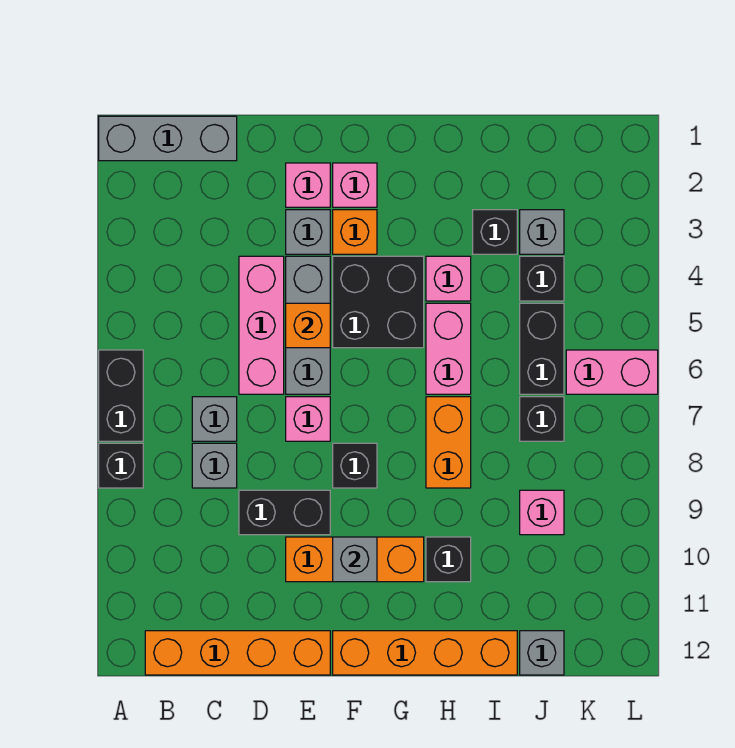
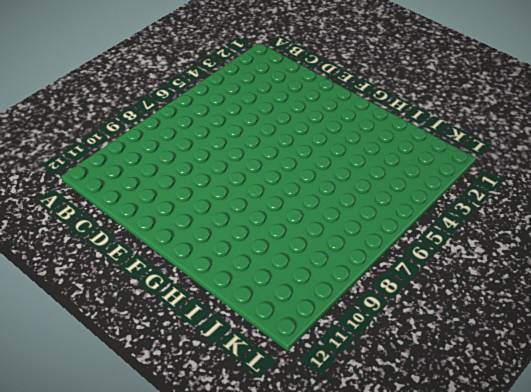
none -> grey brick A1:C1 level 1
none -> black brick A6:A7 level 1
none -> black brick A8 level 1
none -> orange brick B12:E12 level 1

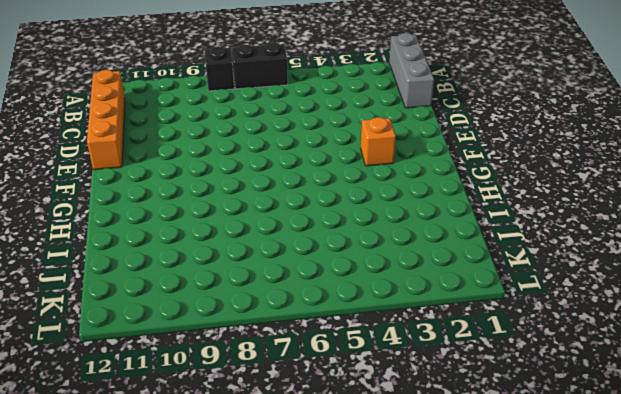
none -> grey brick C7 level 1
none -> grey brick C8 level 1
none -> pink brick D4:D6 level 1
none -> black brick D9:E9 level 1

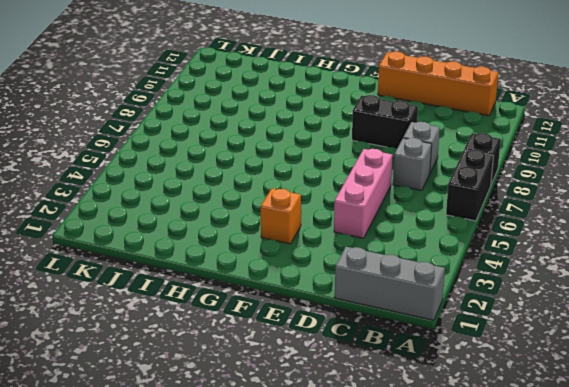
none -> pink brick E2 level 1
none -> grey brick E3 level 1
none -> grey brick E4:E6 level 1
none -> pink brick E7 level 1

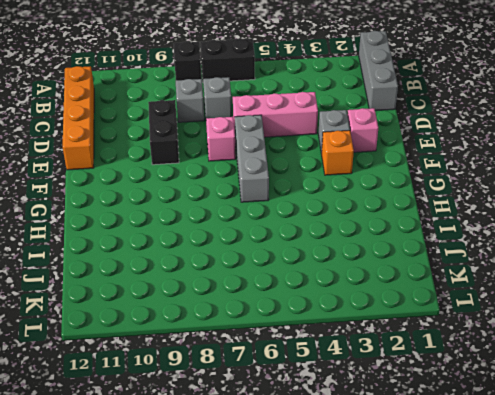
grey brick E6:G6 level 1 -> grey brick E4:E6 level 1
none -> orange brick E10:G10 level 1
none -> pink brick F2 level 1
none -> black brick F4:G5 level 1
none -> black brick F8 level 1

